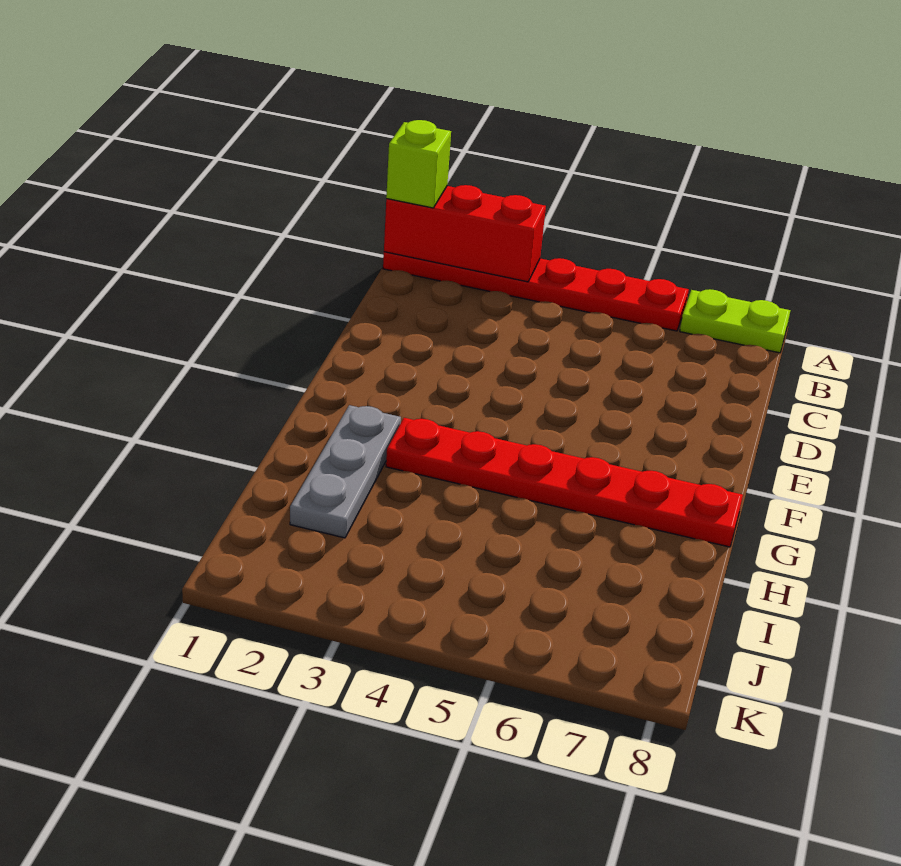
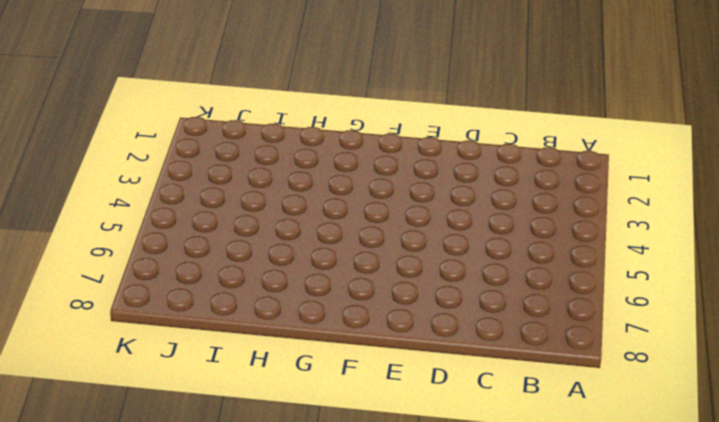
none -> red plate A1:A6 level 1
none -> lime plate A7:A8 level 1

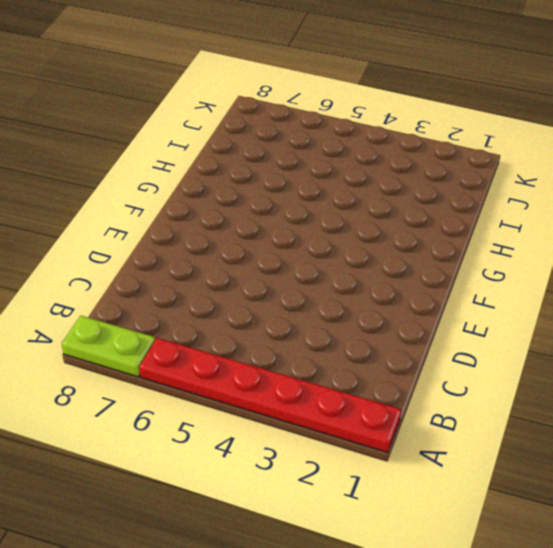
none -> grey plate G2:I2 level 1
none -> red plate G3:G8 level 1

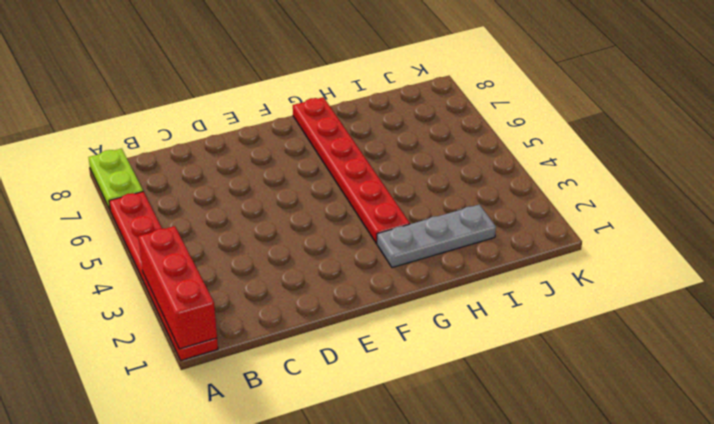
none -> lime brick A1 level 3

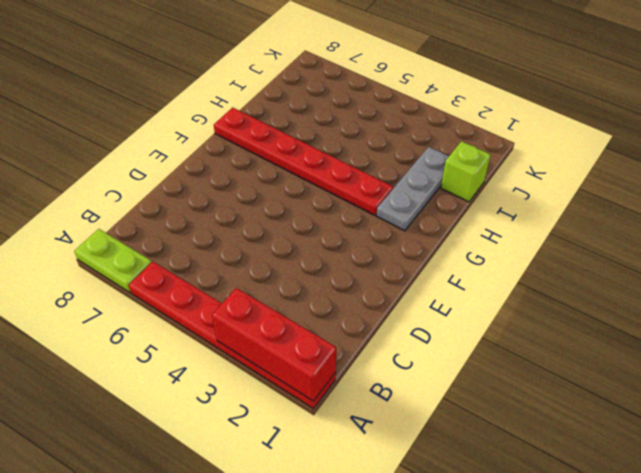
lime brick I1 level 1 -> lime brick A1 level 3

